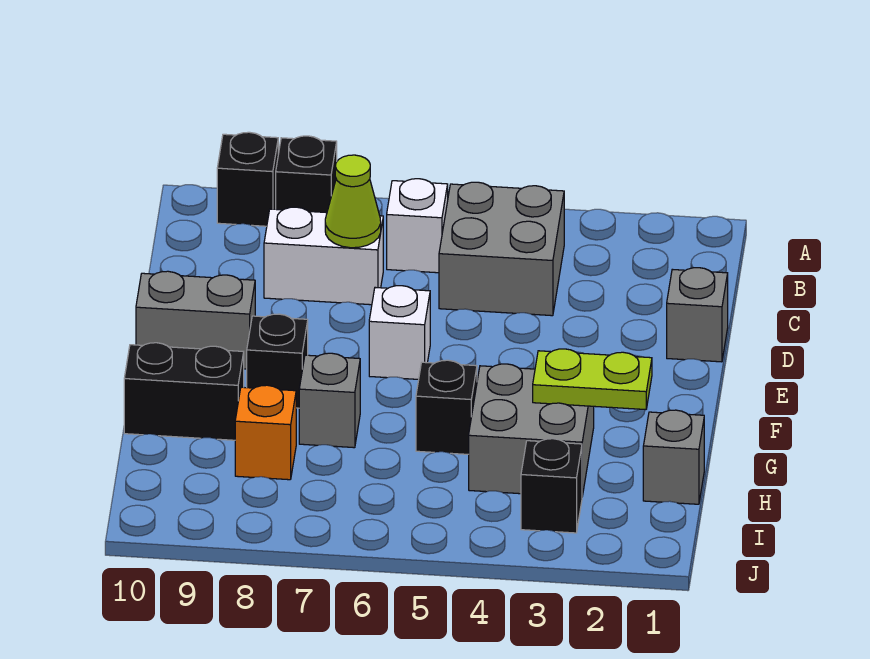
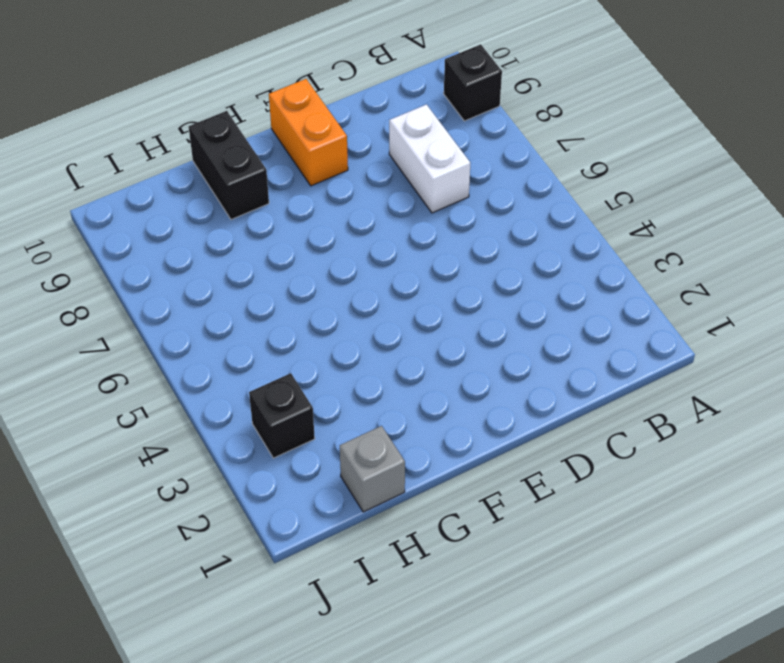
orange brick E9:E10 level 1 -> grey brick E9:E10 level 1
none -> black brick A8 level 1
none -> grey brick B4:C5 level 1
none -> white brick B6 level 1

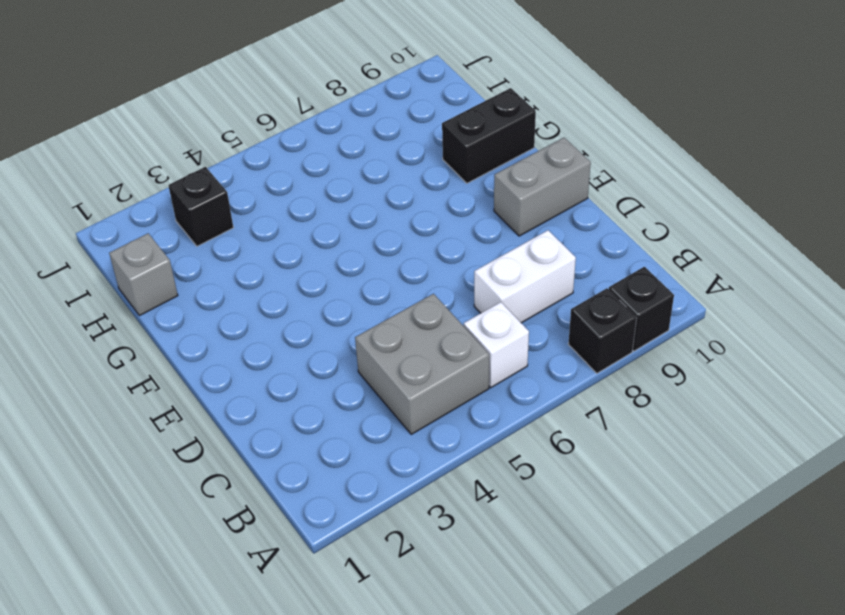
none -> grey brick D1 level 1
none -> white brick E6 level 1
none -> black brick F8 level 1

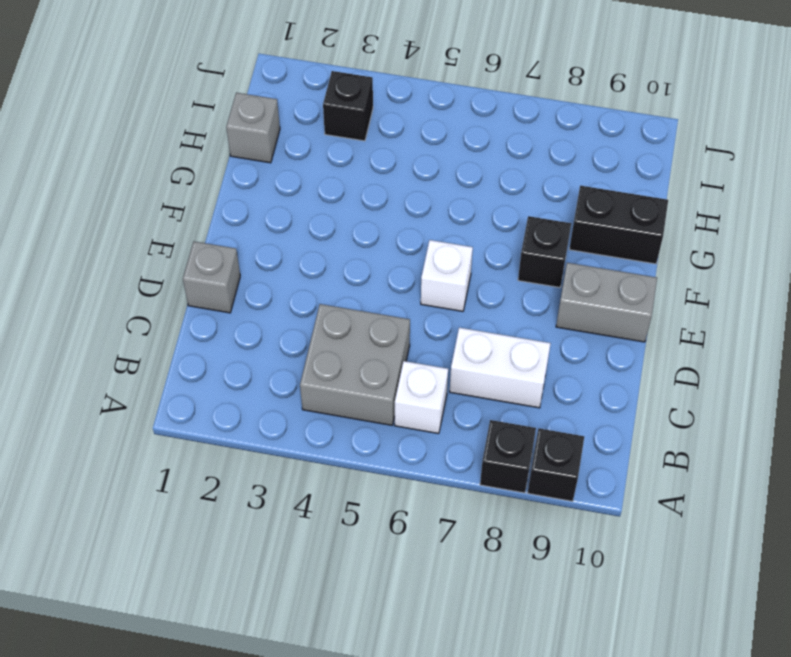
none -> grey brick G3:H4 level 1
none -> black brick G5 level 1
none -> grey brick G7 level 1

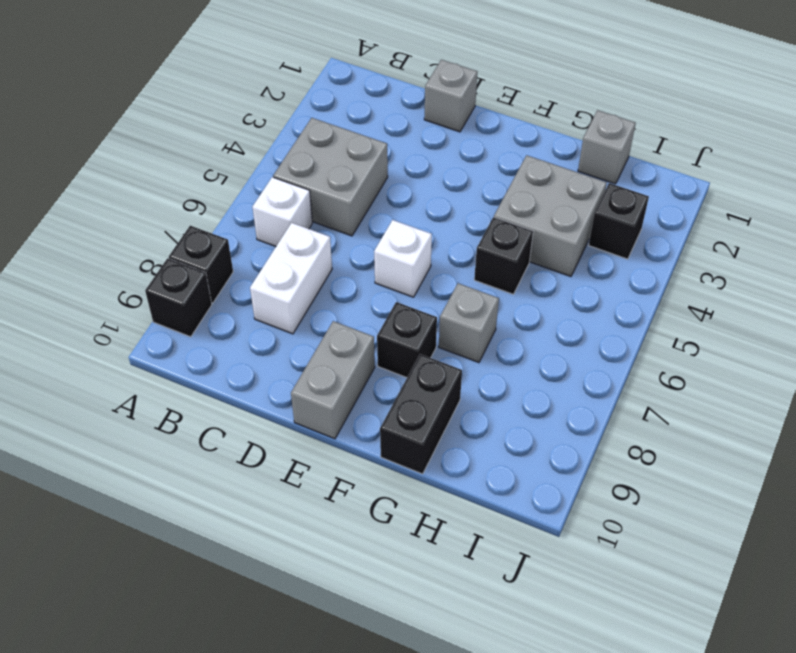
none -> orange brick H8 level 1
none -> lime cone C7 level 2
none -> lime plate G2:G3 level 2

